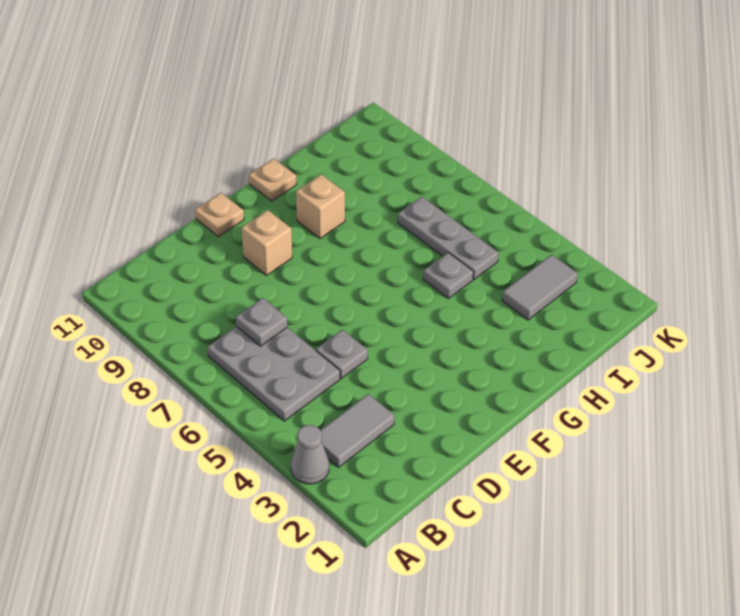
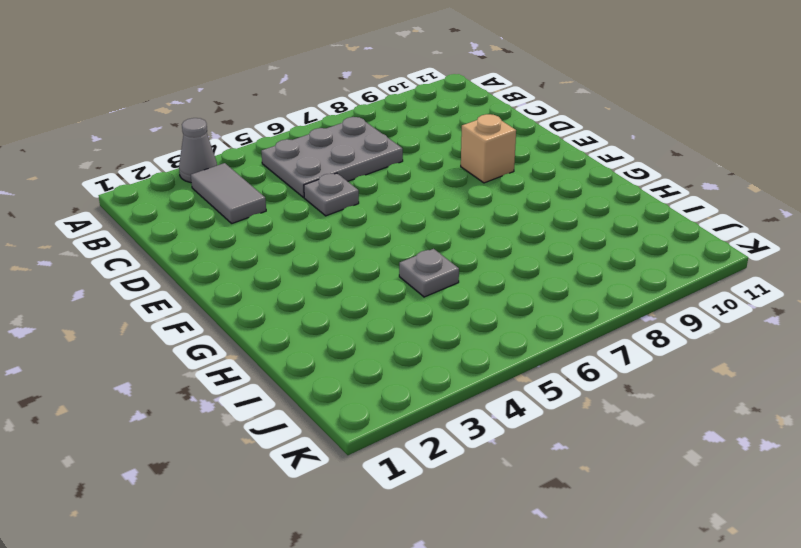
none -> tan plate E11 level 1
none -> tan brick G9 level 1
none -> tan plate G11 level 1

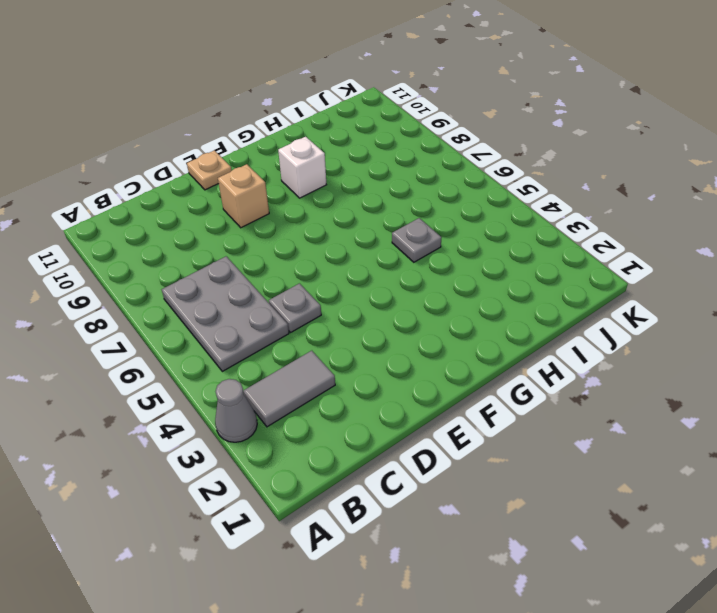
white brick G9 level 1 -> tan brick G9 level 1
none -> tan plate G11 level 1
none -> grey tile I3:J3 level 1
none -> grey plate I5:I7 level 1

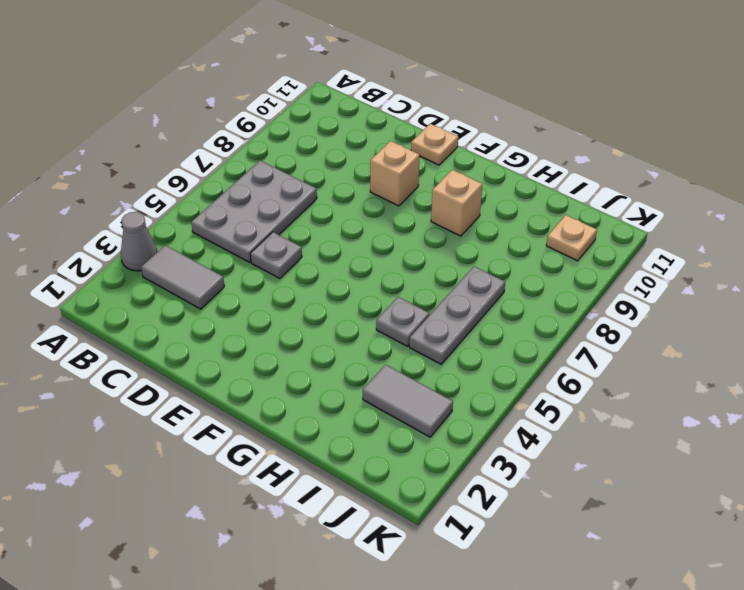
tan plate J10 level 1 -> tan plate G11 level 1
none -> grey plate C7 level 2

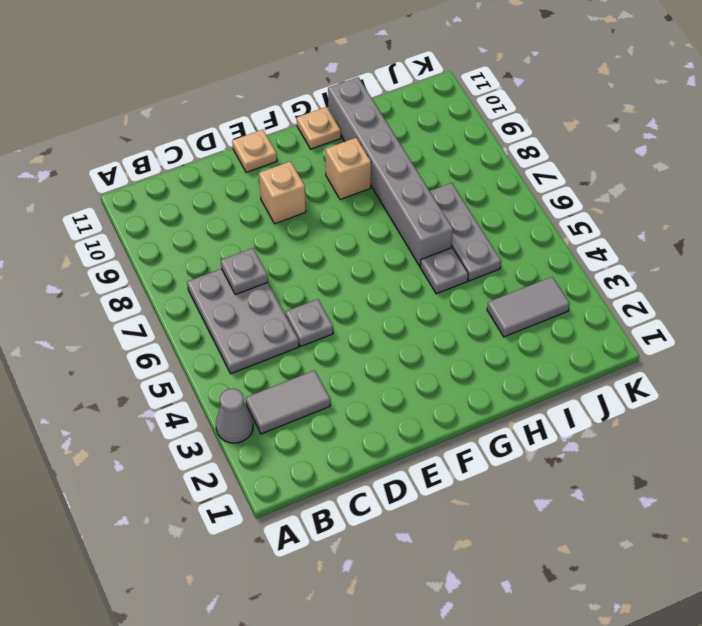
grey brick H6:H11 level 1 -> none

